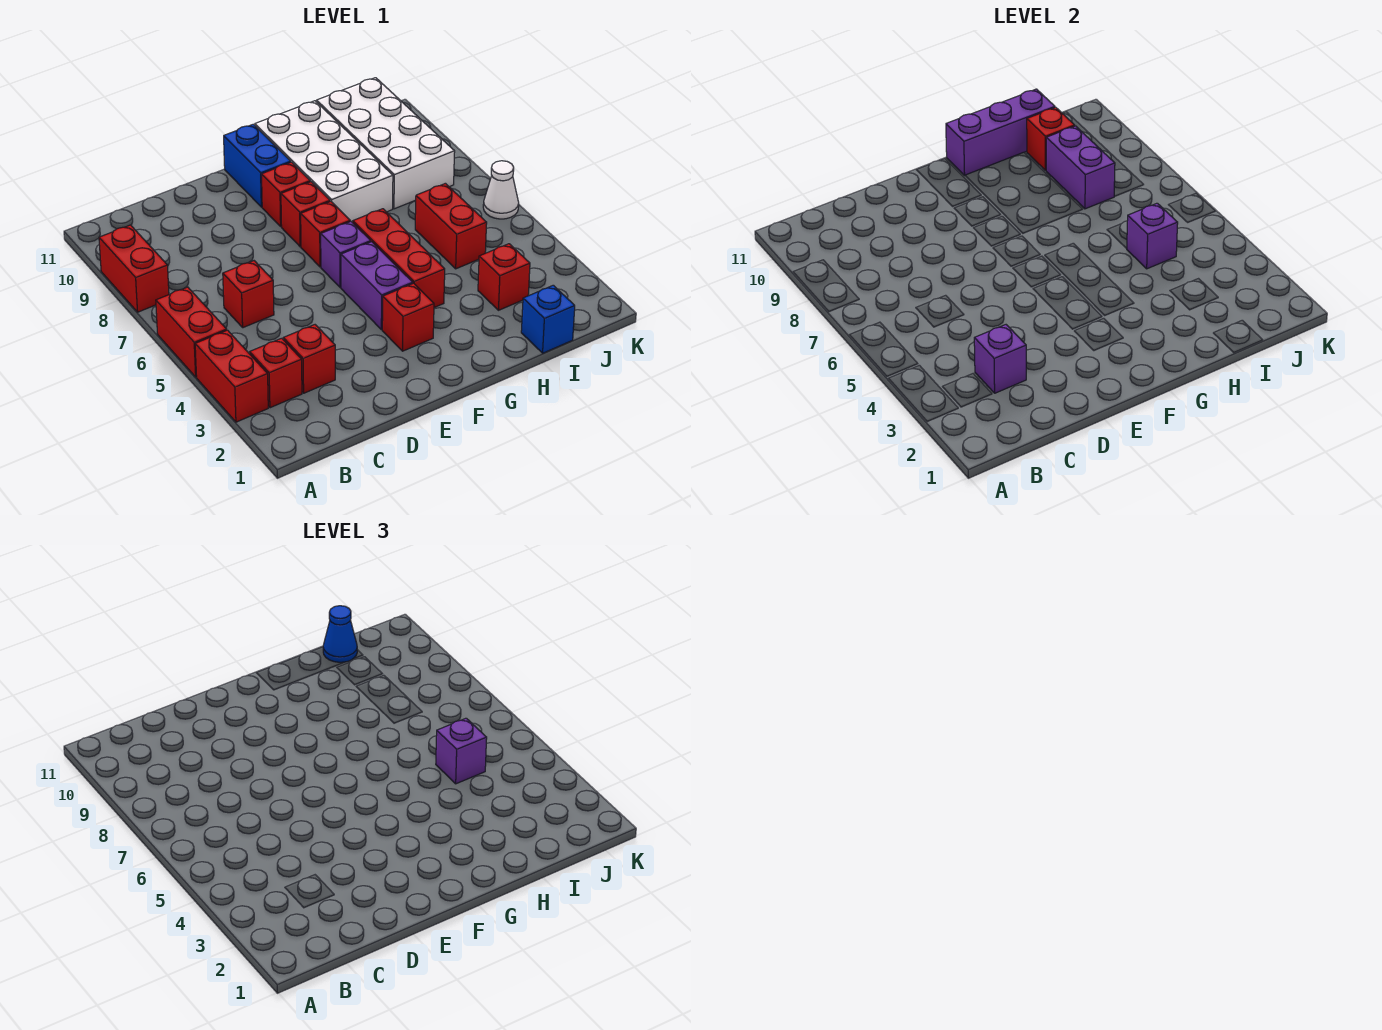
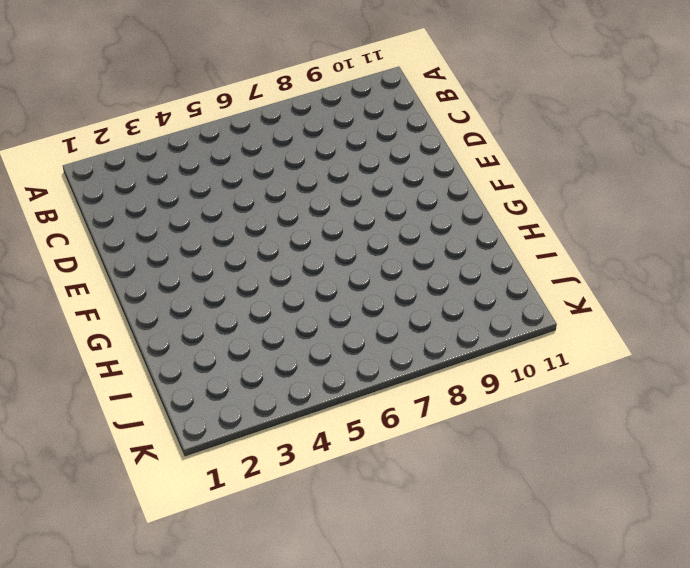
none -> red brick A3:A4 level 1
none -> red brick A5:A6 level 1
none -> red brick A8:A9 level 1

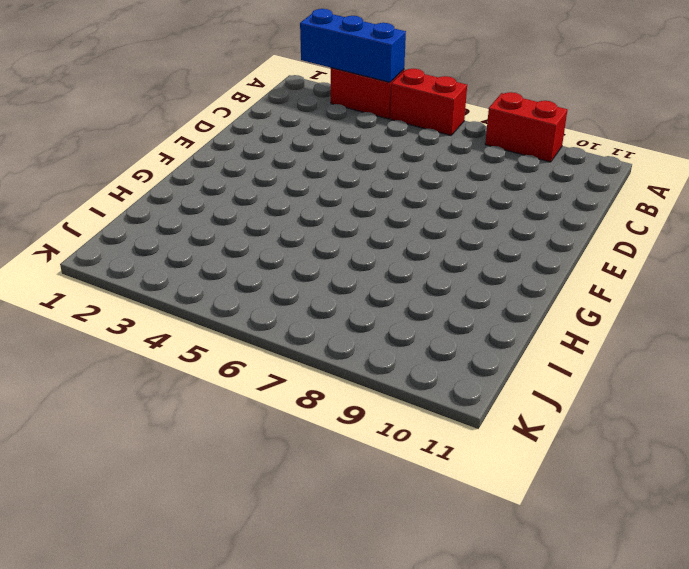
blue brick A2:A4 level 2 -> none
none -> red brick B3 level 1
none -> red brick C3 level 1
none -> red brick C6 level 1

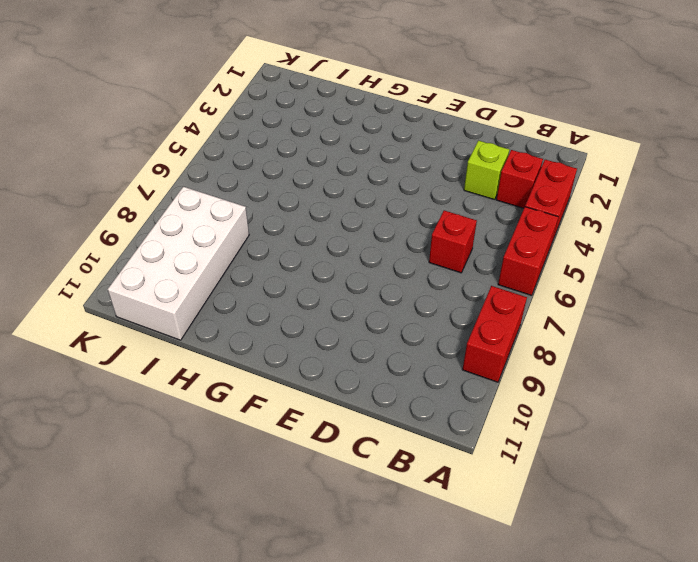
lime brick C3 level 1 -> red brick C3 level 1
none -> red brick F3 level 1
none -> purple brick F4:F5 level 1
none -> purple brick F6 level 1

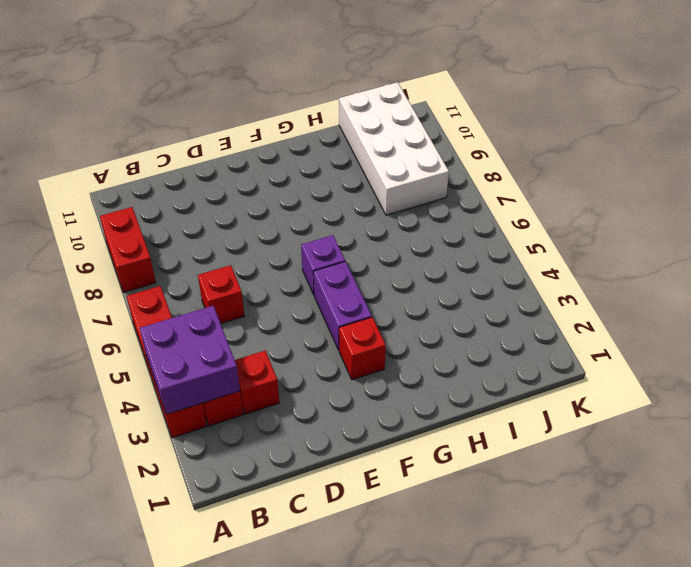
purple brick A3:B4 level 2 -> none
none -> red brick F7 level 1
none -> red brick F8 level 1
none -> red brick F9 level 1

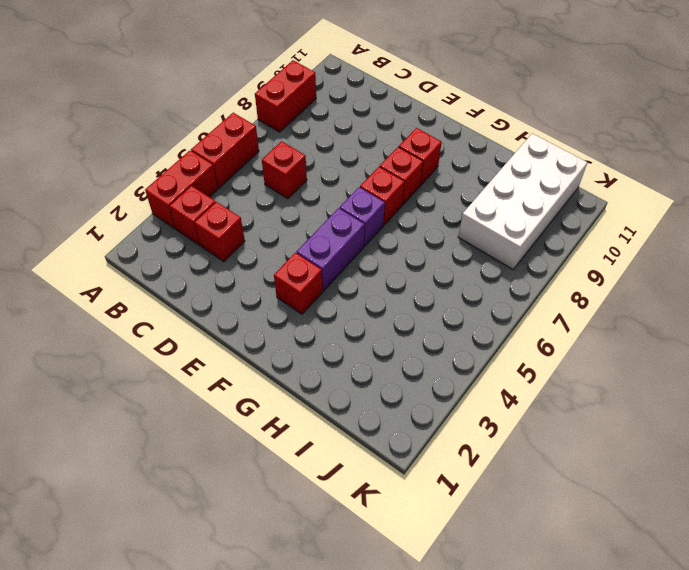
none -> blue brick F10:F11 level 1
none -> red brick G4:G6 level 1
none -> white brick G8:H11 level 1

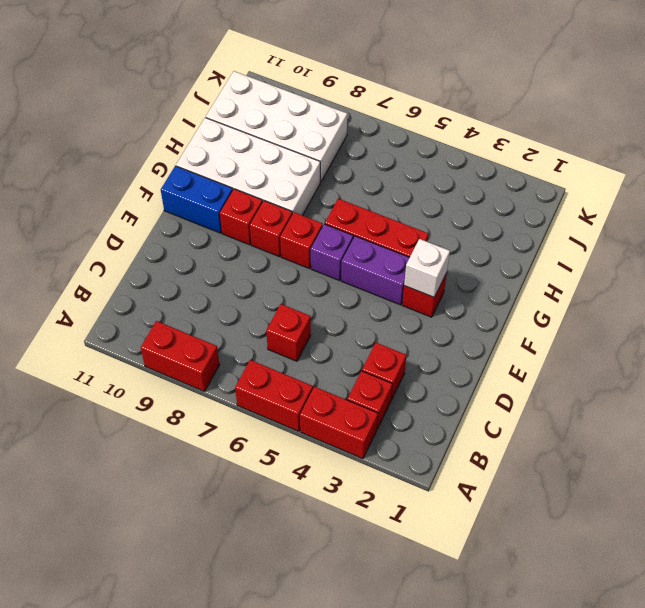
white brick F3 level 2 -> none
none -> blue brick I1 level 1
none -> red brick I3 level 1
none -> red brick I5:I6 level 1

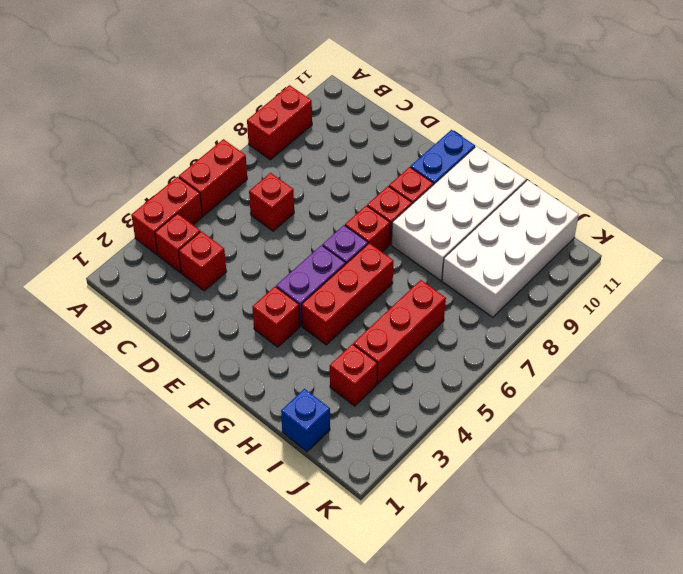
red brick I4:I6 level 1 -> red brick I5:I6 level 1
none -> white cone K6 level 1
none -> purple brick C3 level 2
none -> purple brick G11:I11 level 2

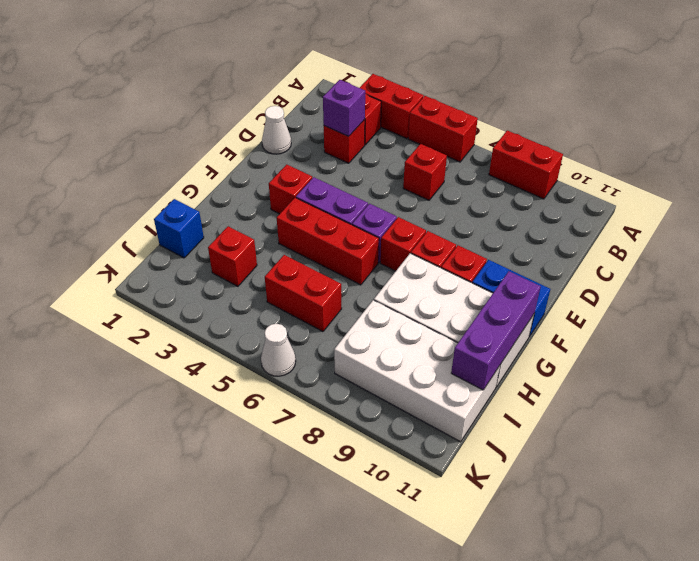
white cone D1 level 1 -> none
none -> purple brick I5 level 2
none -> purple brick I8:I9 level 2
none -> red brick I10 level 2

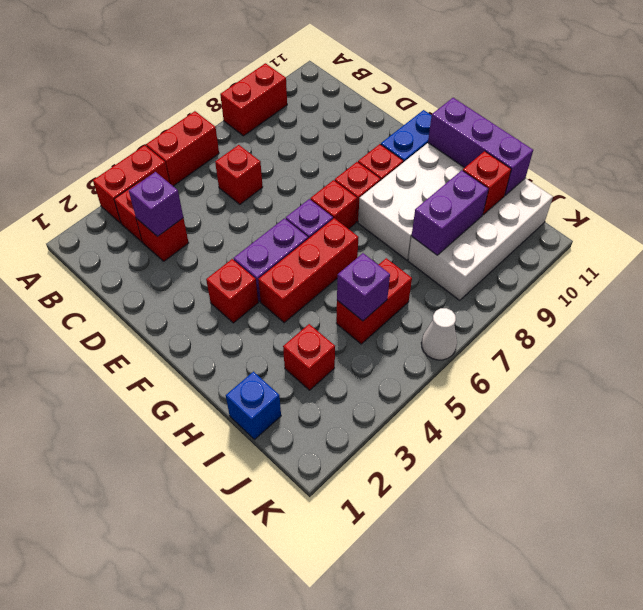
none -> purple brick I5 level 3
none -> blue cone I11 level 3

